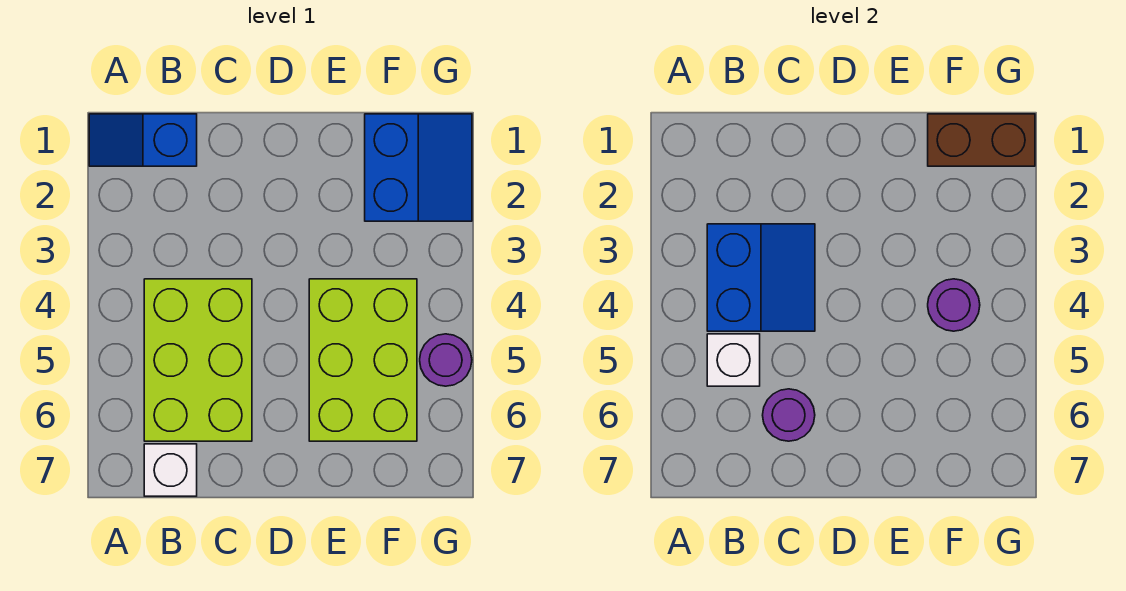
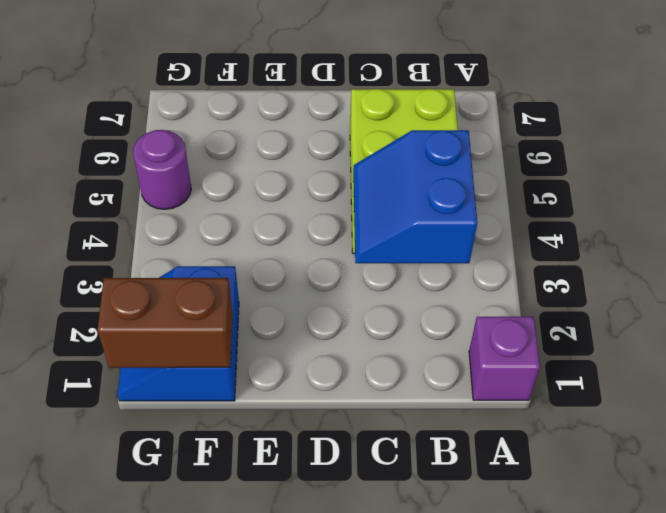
purple brick A1 level 1 -> blue slope A1:B1 level 1 top B
none -> white brick B7 level 1
none -> lime brick E4:F6 level 1

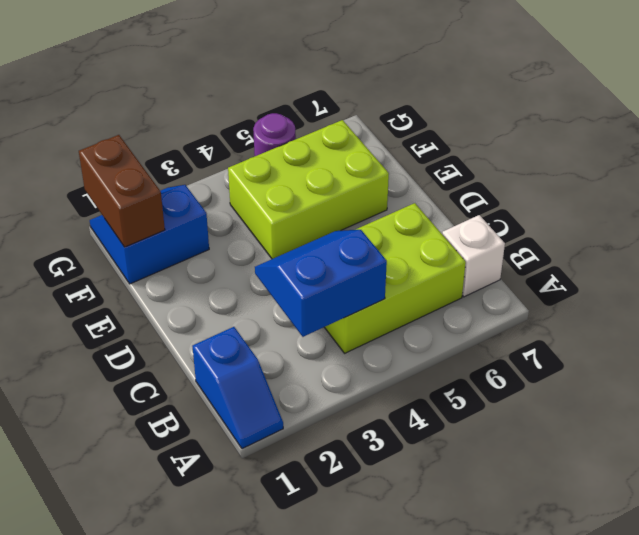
none -> white brick B5 level 2
none -> purple round brick C6 level 2

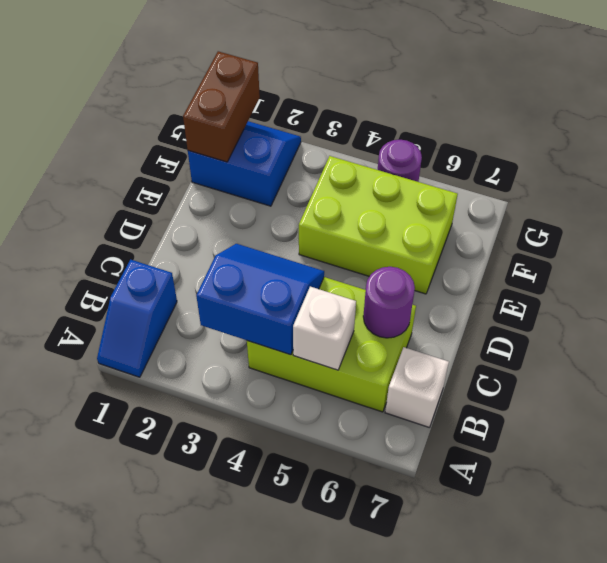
none -> purple round brick F4 level 2

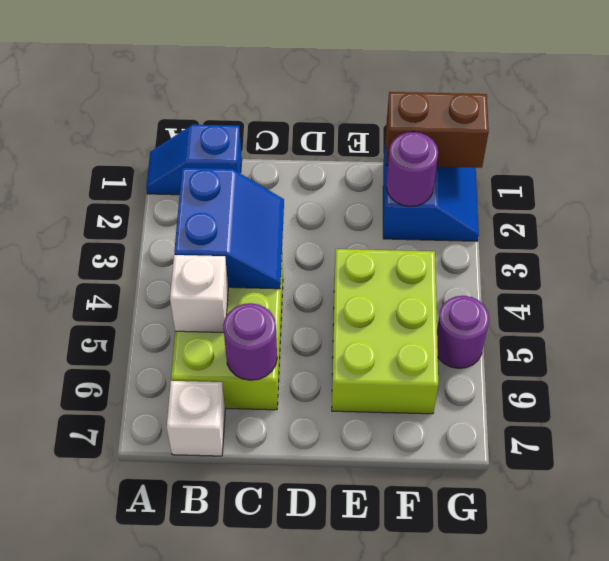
purple round brick F2 level 2 -> purple round brick F4 level 2

